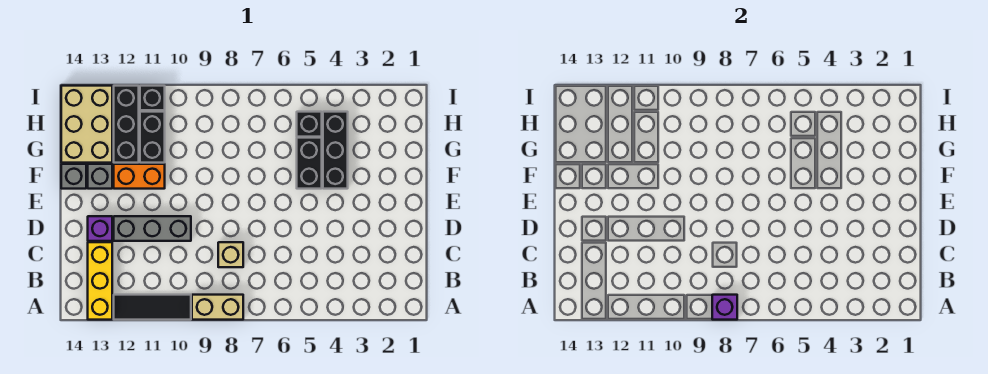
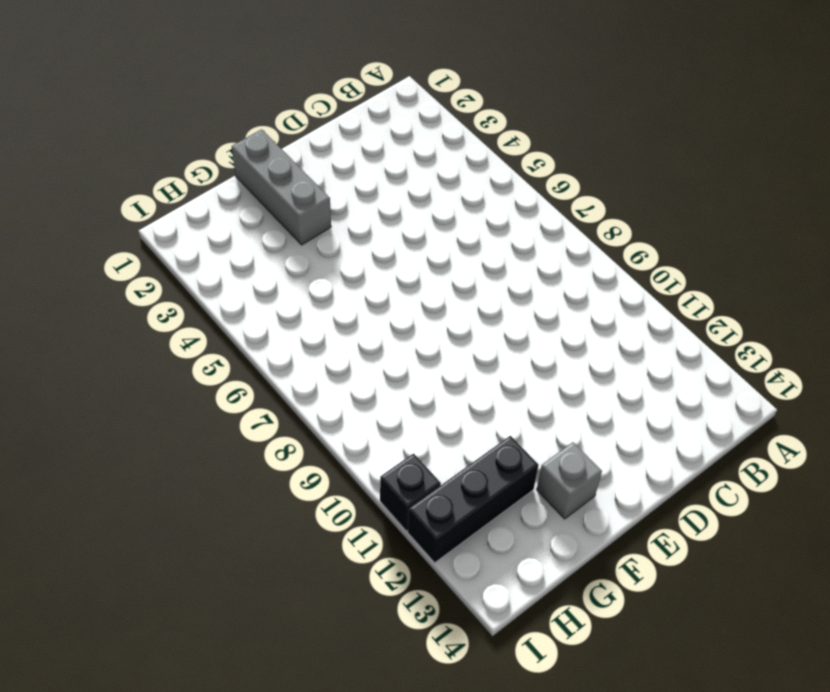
grey brick F1:F3 level 1 -> grey brick D10:D12 level 1
none -> tan brick A8:A9 level 1
none -> black tile A10:A12 level 1
none -> yellow brick A13:C13 level 1

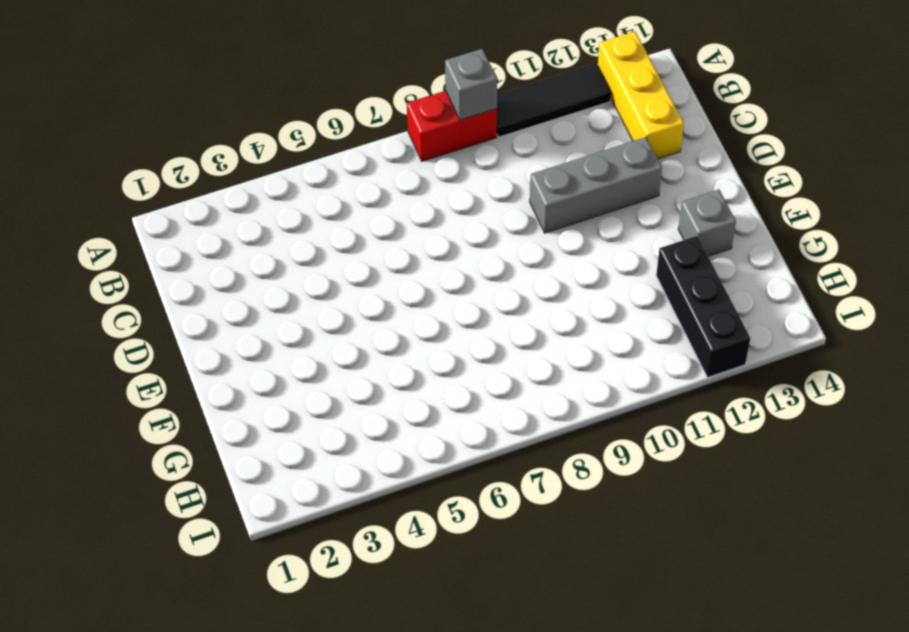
red brick A8:A9 level 1 -> tan brick A8:A9 level 1
grey brick A9 level 2 -> grey brick F14 level 1
none -> tan brick C8 level 1
none -> purple brick D13 level 1
none -> black brick F4:H4 level 1

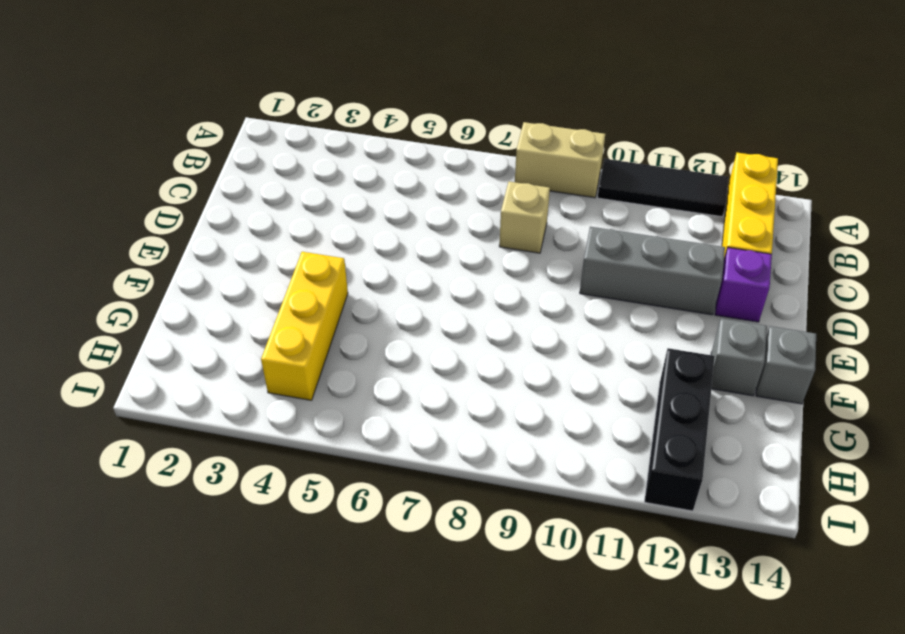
yellow brick F4:H4 level 1 -> black brick F4:H4 level 1
none -> black brick F5:G5 level 1
none -> orange brick F11:F12 level 1
none -> black brick G11:H11 level 1

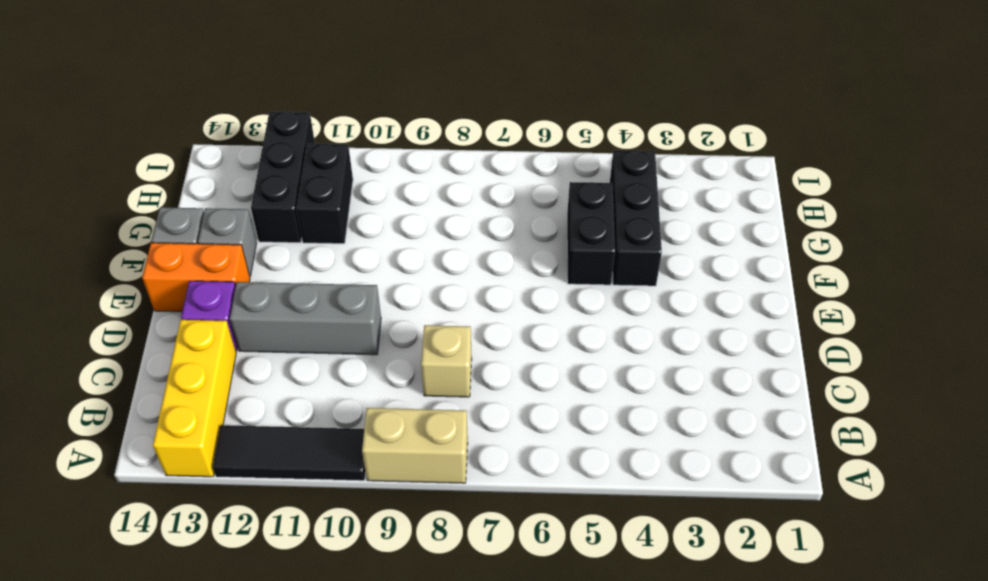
orange brick E13:E14 level 1 -> orange brick F11:F12 level 1
none -> tan brick G13:I14 level 1
none -> black brick H5 level 1
none -> black brick I11 level 1

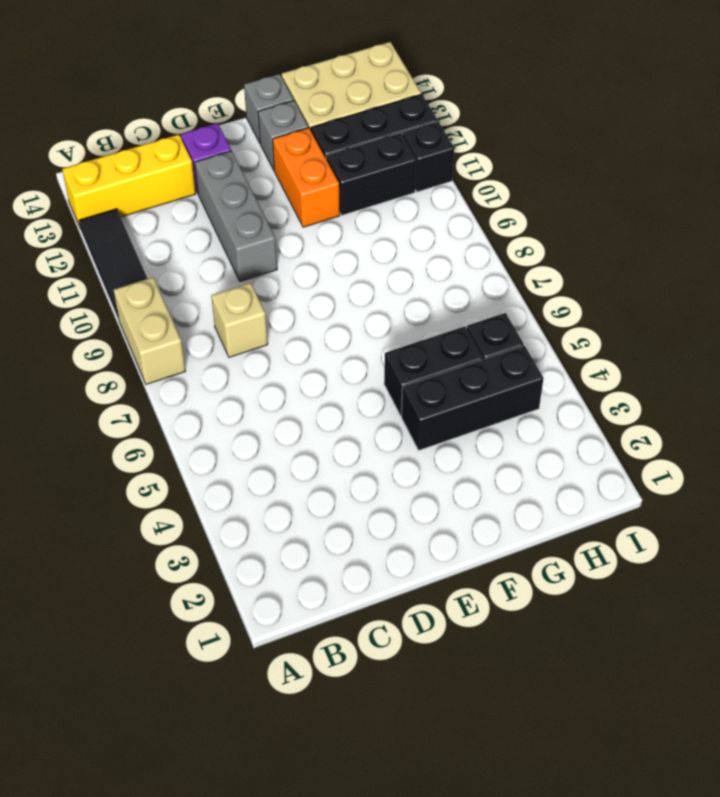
none -> purple brick A8 level 2

